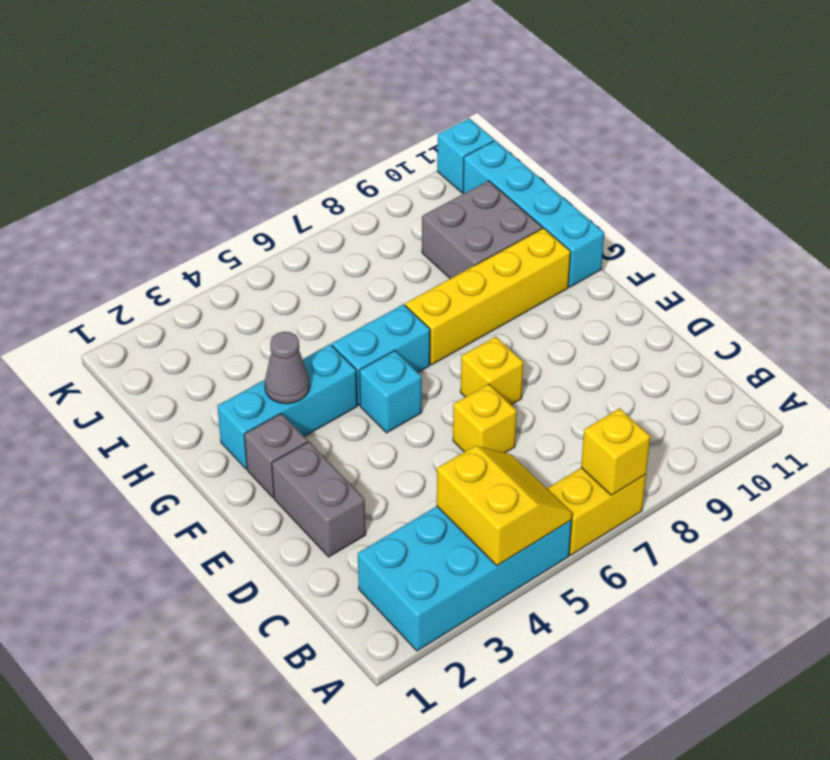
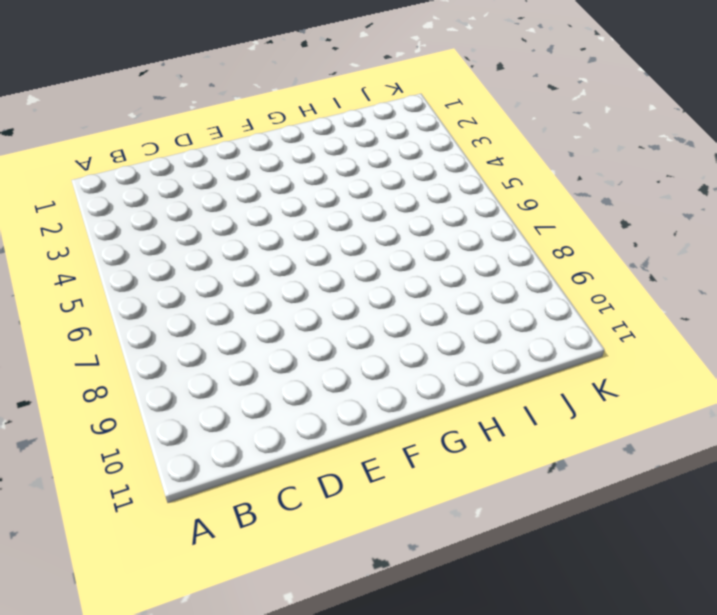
none -> cyan brick A2:B5 level 1
none -> yellow brick A6:A7 level 1
none -> grey brick D2:E2 level 1

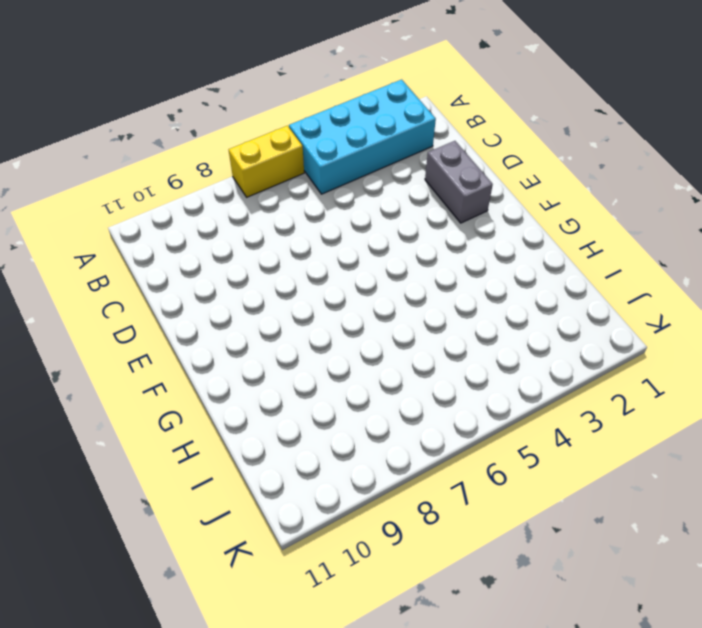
none -> yellow brick D6 level 1
none -> yellow brick E7 level 1
none -> grey brick F2 level 1

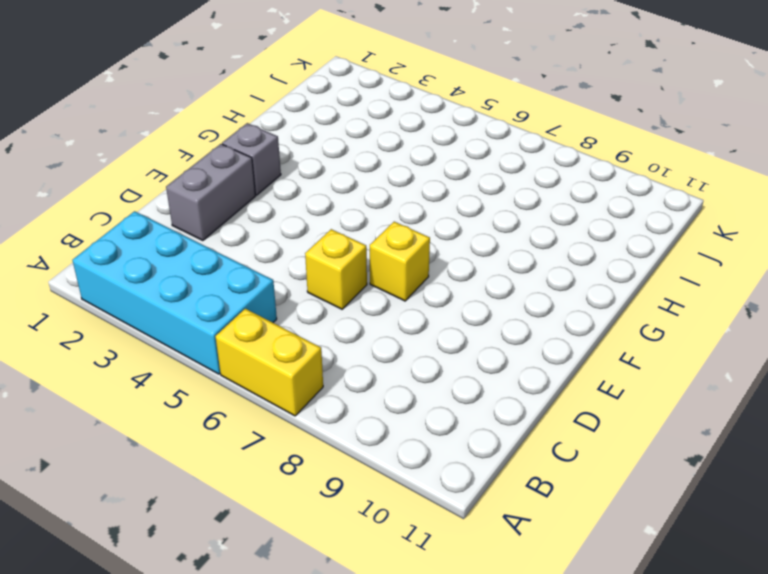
none -> cyan brick F5 level 1
none -> cyan brick G2:G4 level 1
none -> cyan brick G5:G6 level 1

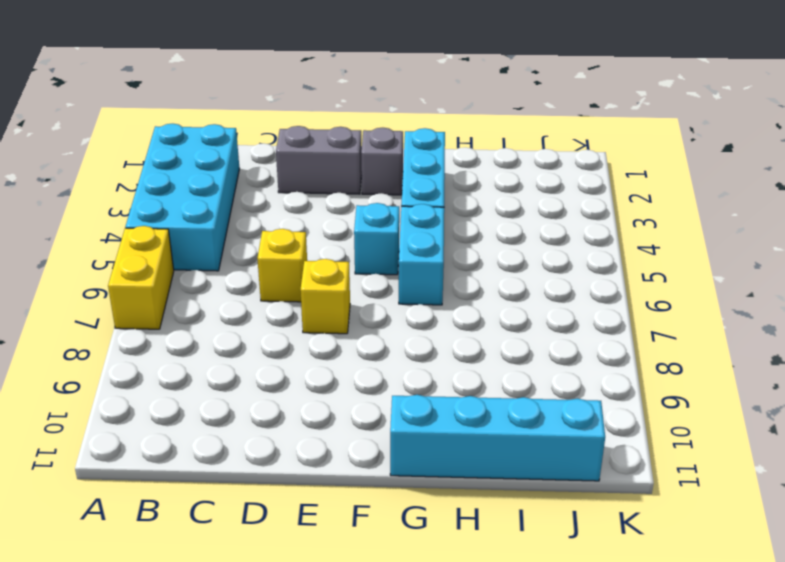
none -> yellow brick G7:G10 level 1
none -> grey brick H9:I10 level 1
none -> cyan brick K11 level 1

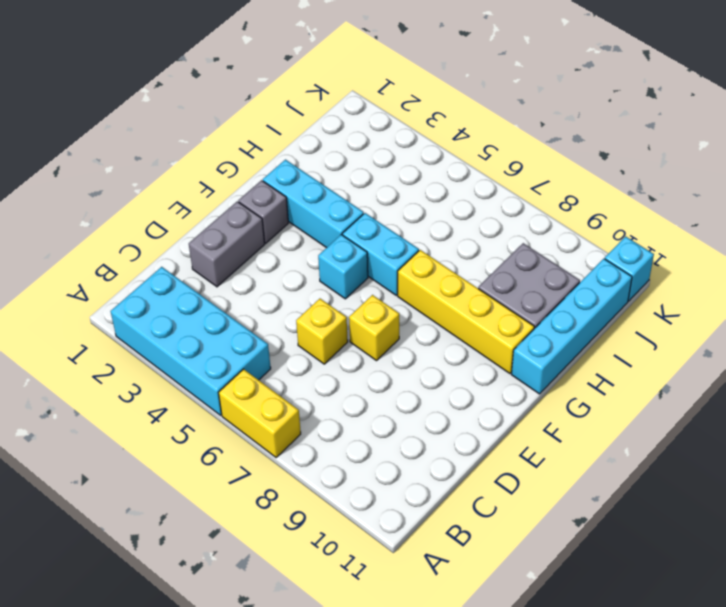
none -> yellow slope A4:B5 level 2 top 4
none -> yellow brick A7 level 2
none -> grey cone G3 level 2

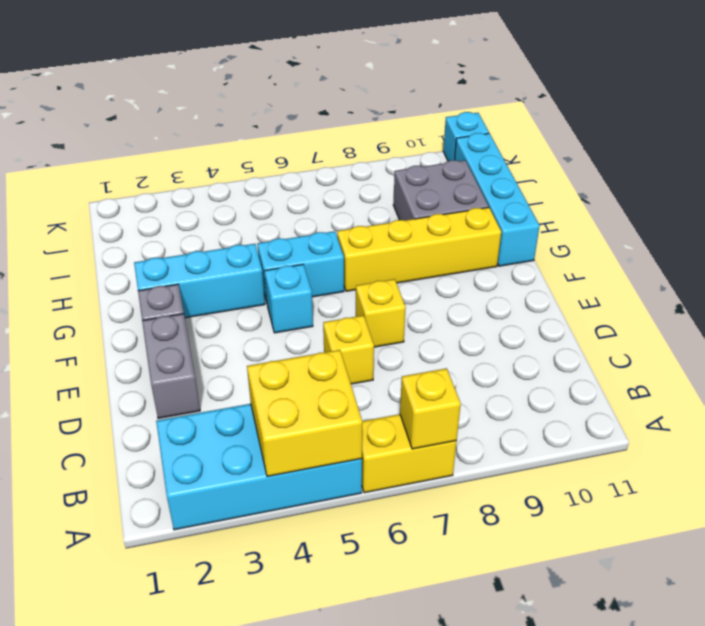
yellow brick A4:B5 level 2 -> yellow slope A4:B5 level 2 top 4
none -> grey cone G3 level 2

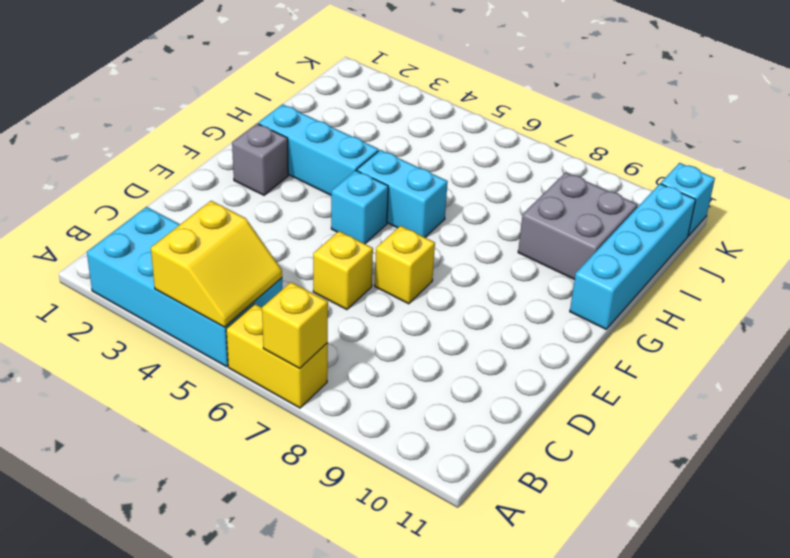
none -> grey brick D2:E2 level 1
none -> yellow brick G7:G10 level 1
none -> grey cone G3 level 2

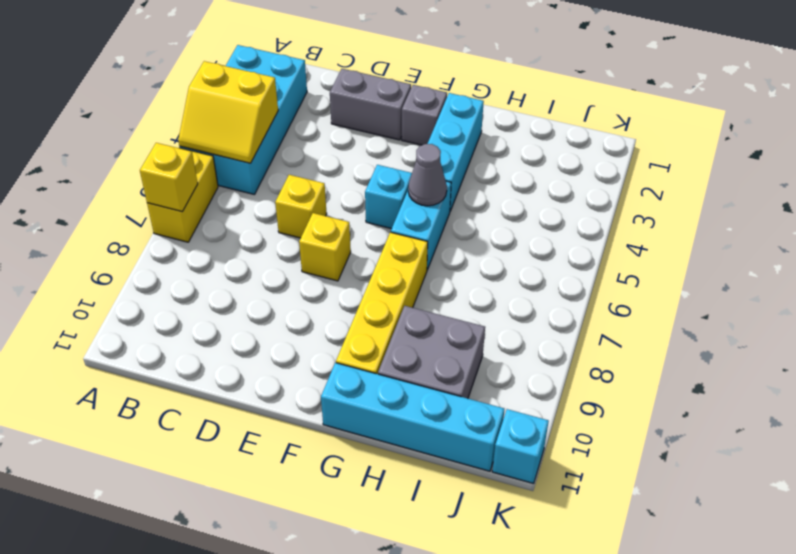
grey cone G5 level 2 -> grey cone G3 level 2

